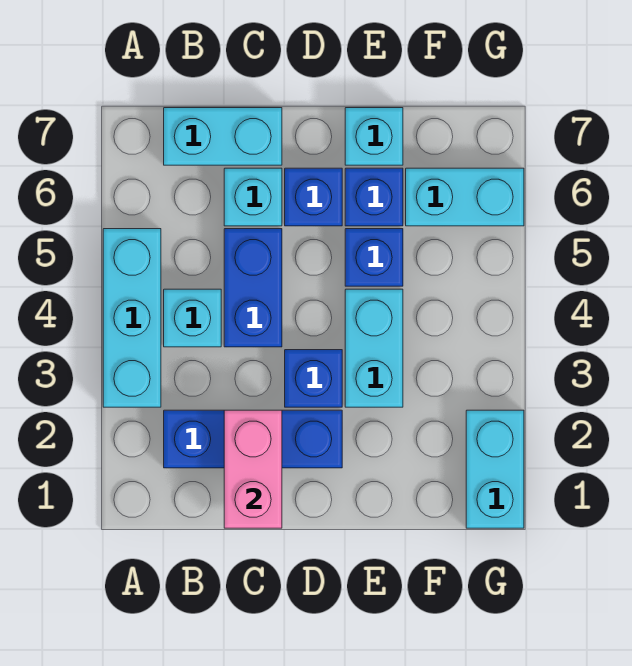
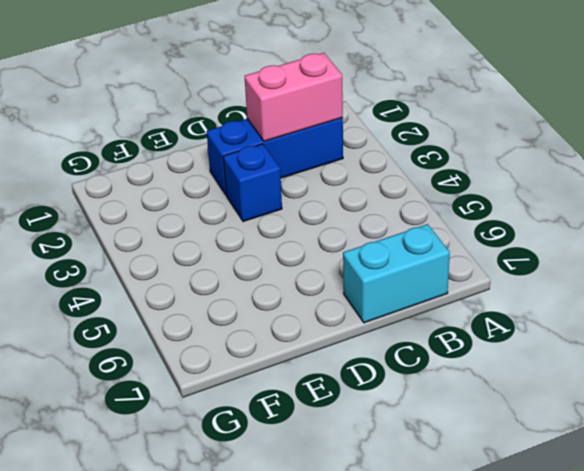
pink brick B2:C2 level 2 -> pink brick C1:C2 level 2
none -> cyan brick A3:A5 level 1
none -> cyan brick B4 level 1
none -> blue brick C4:C5 level 1

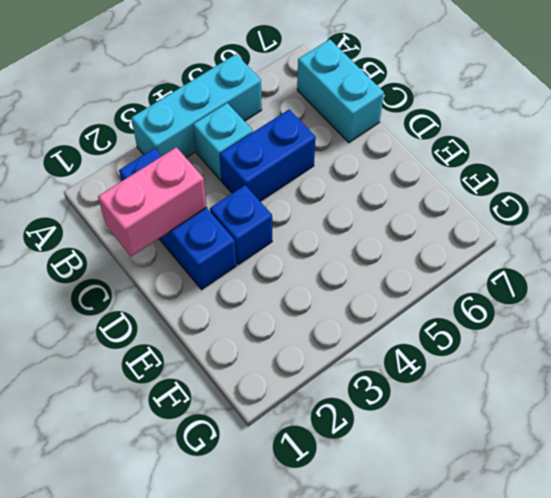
none -> cyan brick C6 level 1
none -> blue brick D6 level 1
none -> cyan brick E3:E4 level 1

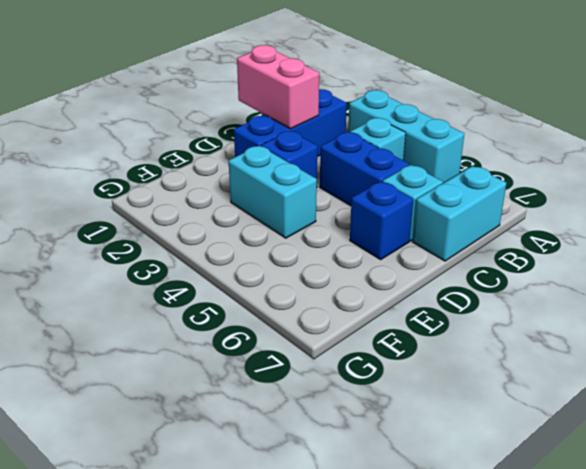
none -> blue brick E5 level 1
none -> blue brick E6 level 1
none -> cyan brick E7 level 1

